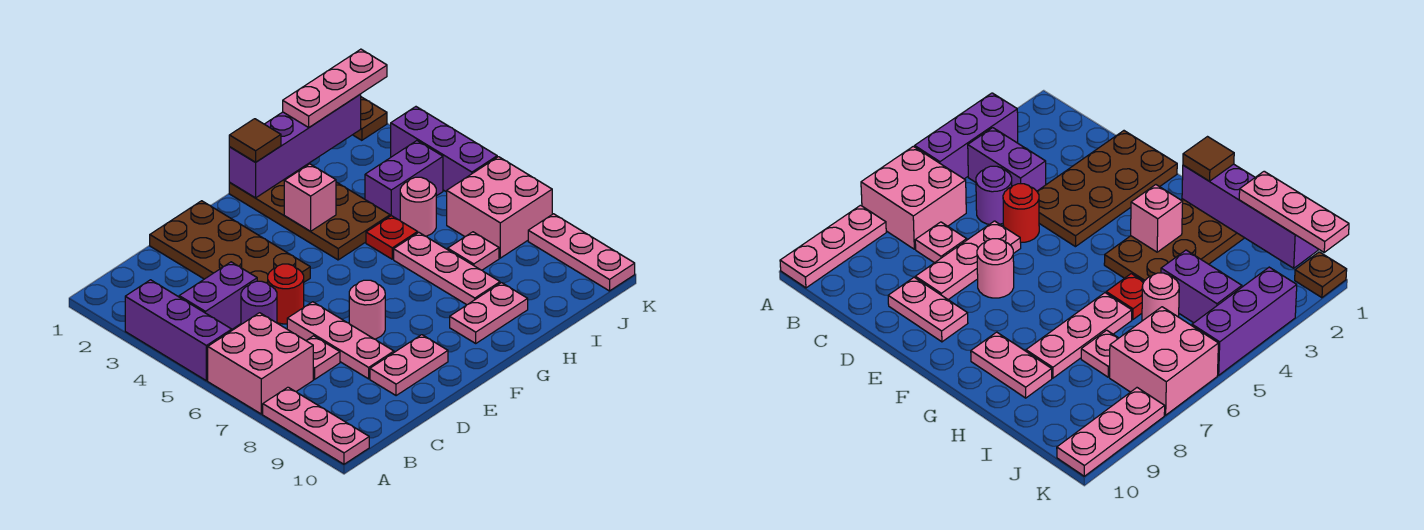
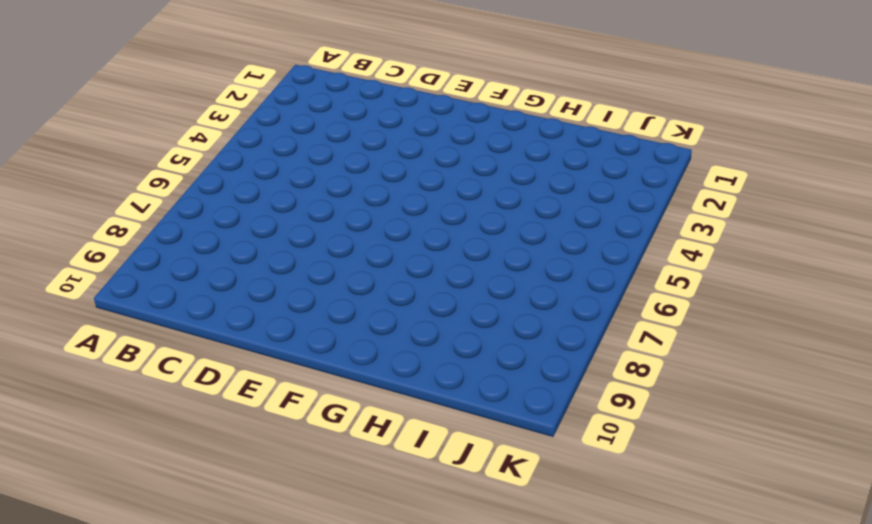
none -> purple brick A3:A5 level 1
none -> pink brick A6:B7 level 1
none -> pink plate A8:A10 level 1

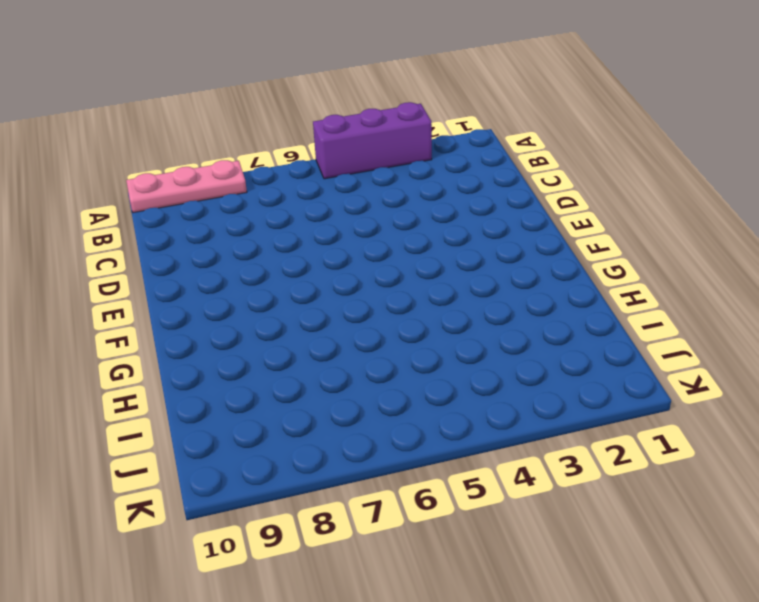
none -> pink brick A6:B7 level 1
none -> purple brick B4:C4 level 1
none -> purple round brick C5 level 1

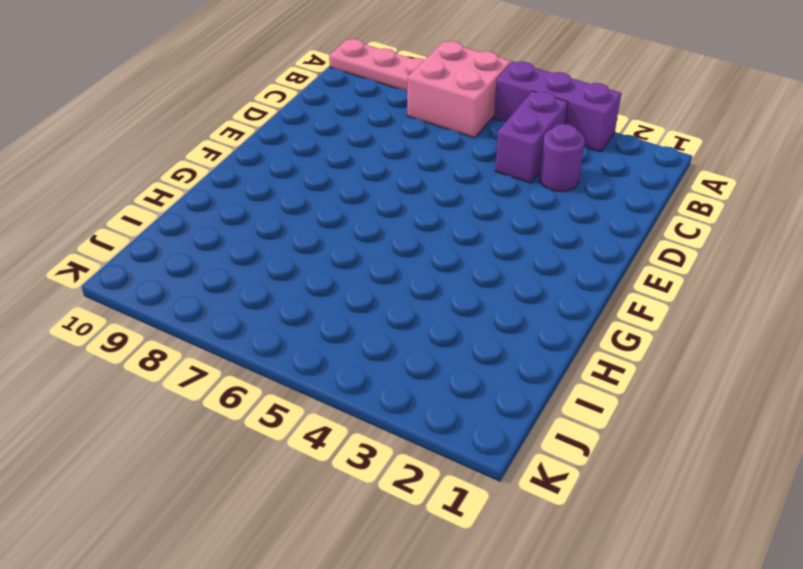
purple round brick C3 level 1 -> purple round brick C5 level 1
none -> pink plate C7 level 1
none -> brown plate D1:E4 level 1
none -> red round brick D5 level 1

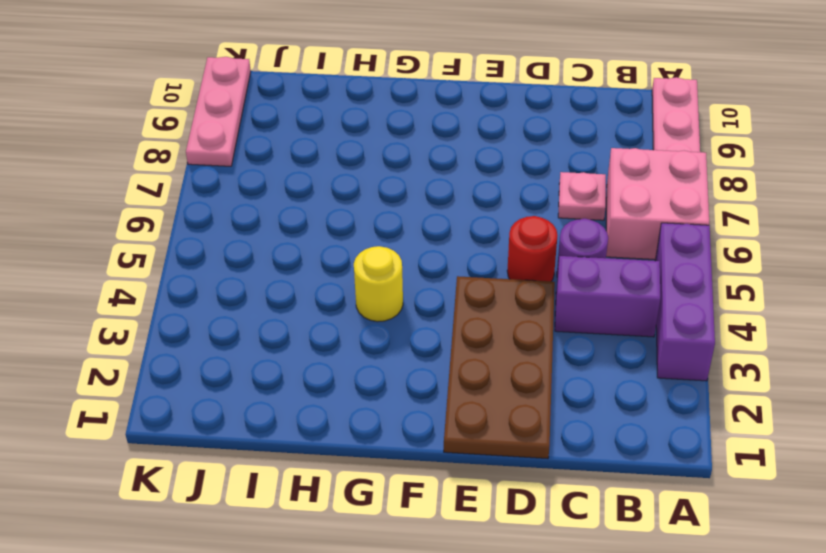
yellow round brick G4 level 1 -> brown plate G1:H4 level 1
none -> pink plate D6:D8 level 1
none -> pink plate D9:E9 level 1
none -> pink round brick E7 level 1

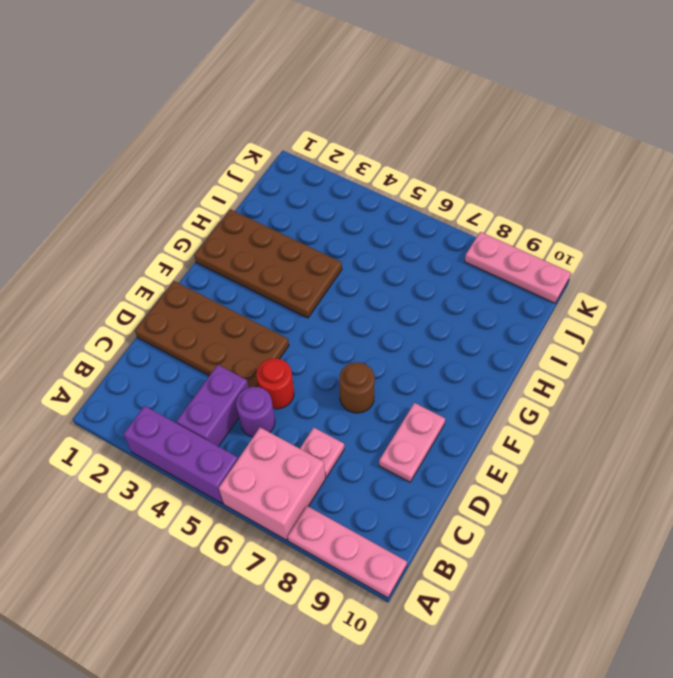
brown round brick E7 level 1 -> pink round brick E7 level 1
none -> pink plate D6:D8 level 1
none -> pink plate G9:H9 level 1
none -> red plate H5 level 1

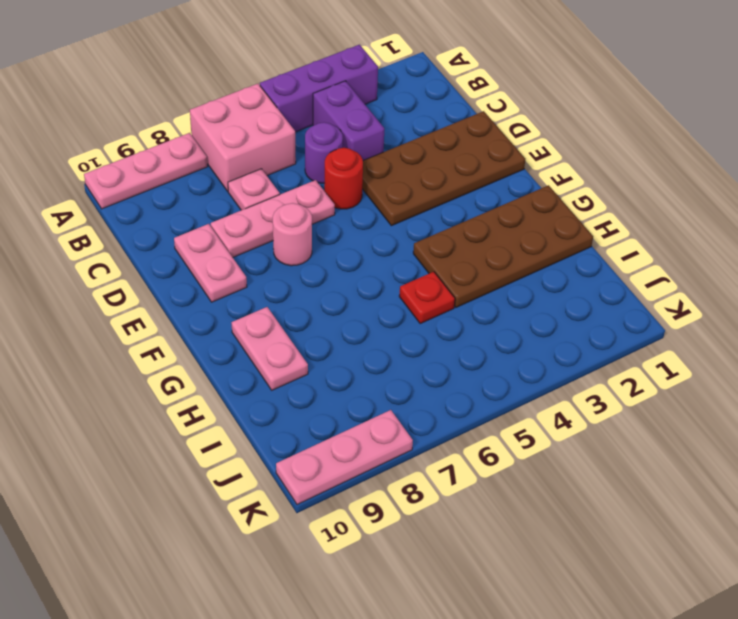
none -> pink plate H6:H8 level 1
none -> purple brick I4:J4 level 1
none -> pink round brick I5 level 1

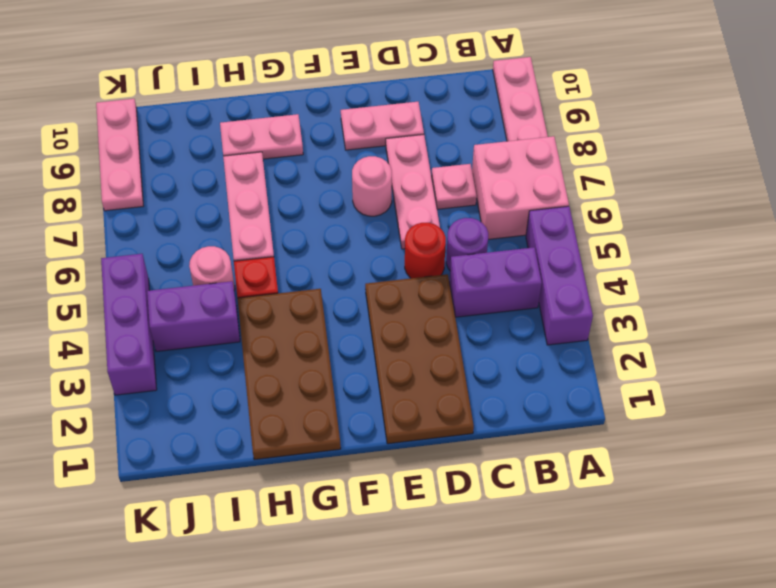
none -> pink plate I7 level 1
none -> pink brick J6:K7 level 1
none -> brown plate K1 level 1

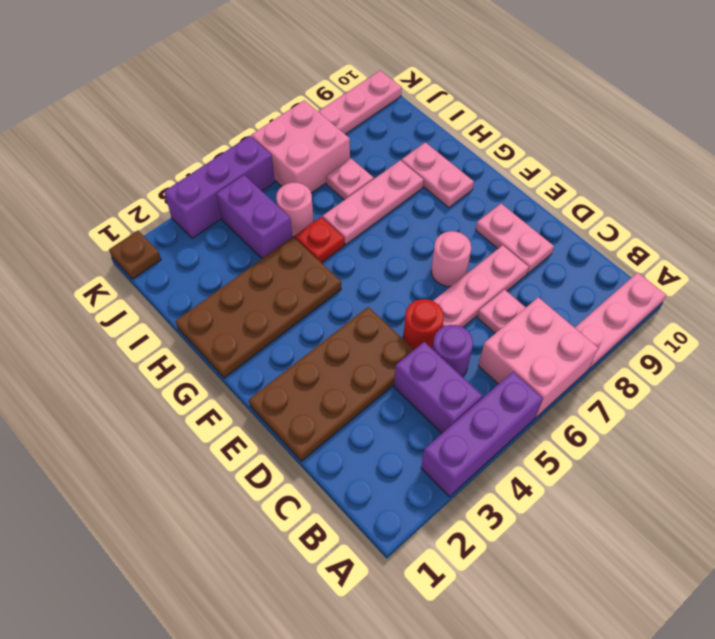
none -> purple brick G1:J1 level 2
none -> pink brick G3 level 2
none -> brown tile G1 level 3

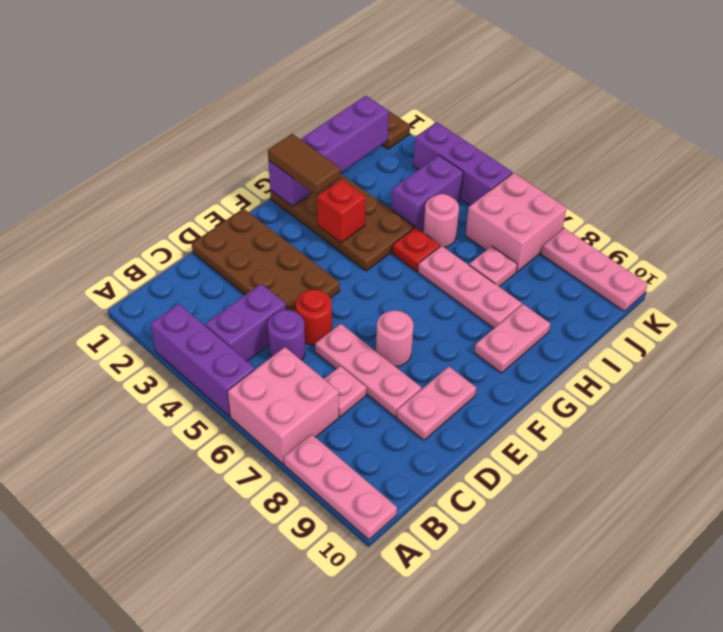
brown tile G1:G2 level 3 -> brown tile G1 level 3
red brick G3 level 2 -> pink brick G3 level 2
none -> pink plate I1:K1 level 3

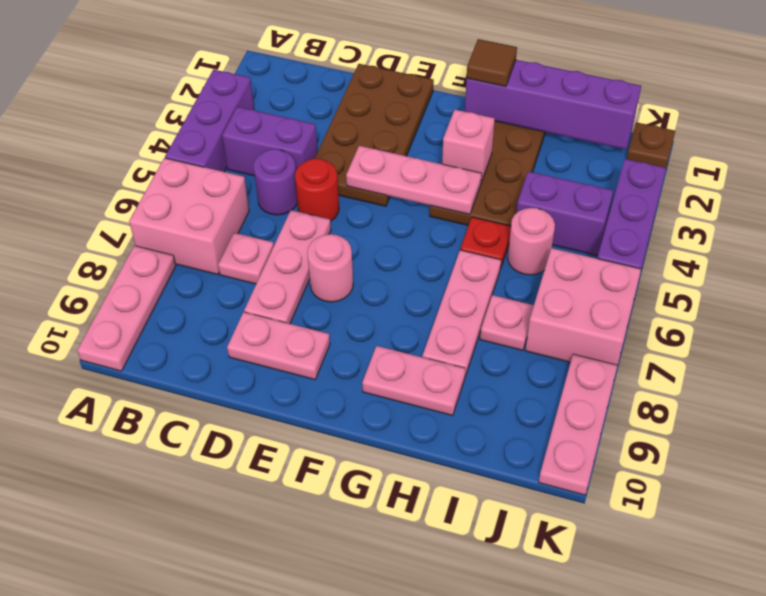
pink plate E4:G4 level 2 -> pink plate I1:K1 level 3

